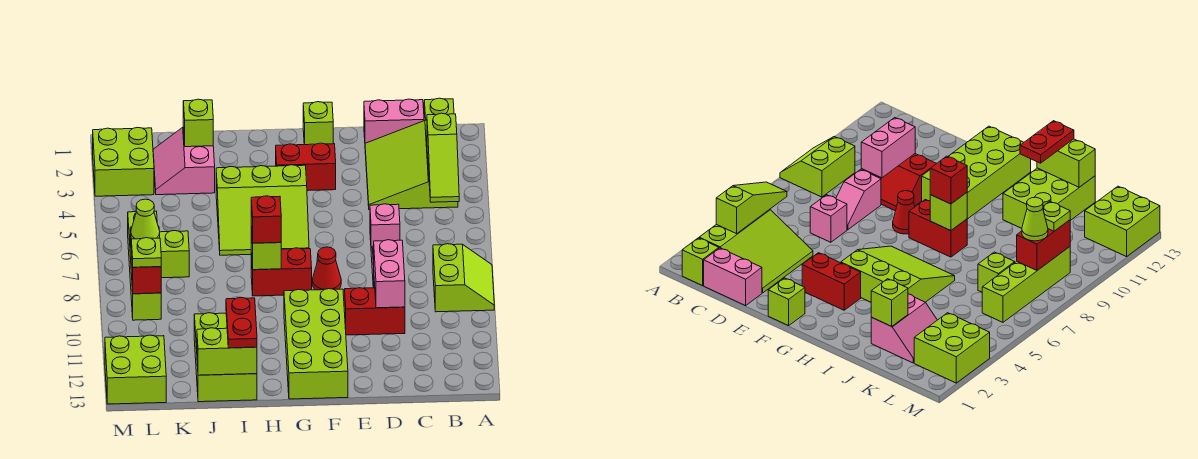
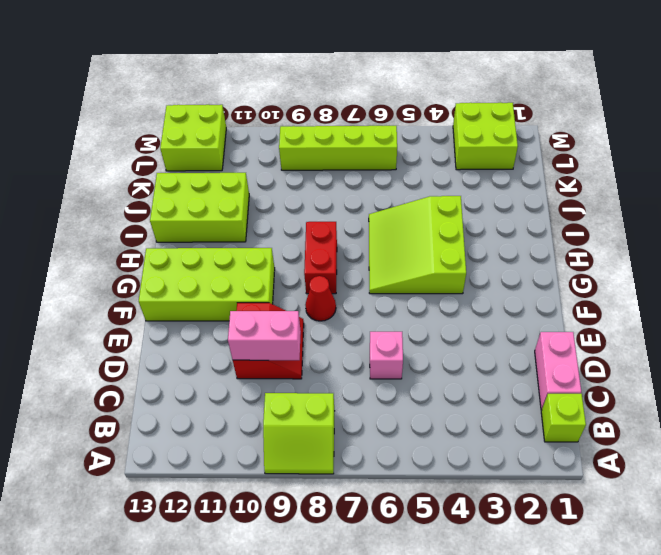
none -> lime slope B2:D4 level 1 top B
none -> pink slope D7:D8 level 1 top 8
none -> lime brick F1 level 1

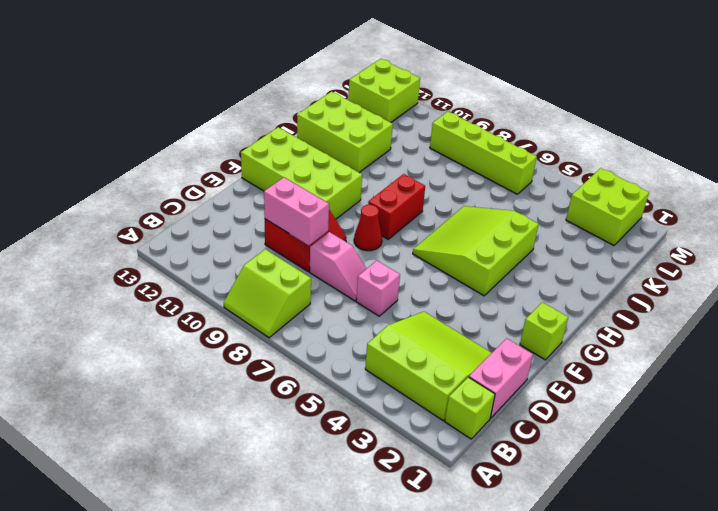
none -> red brick F3:G3 level 1
none -> pink slope J2:K3 level 1 top J
none -> lime brick K7 level 1

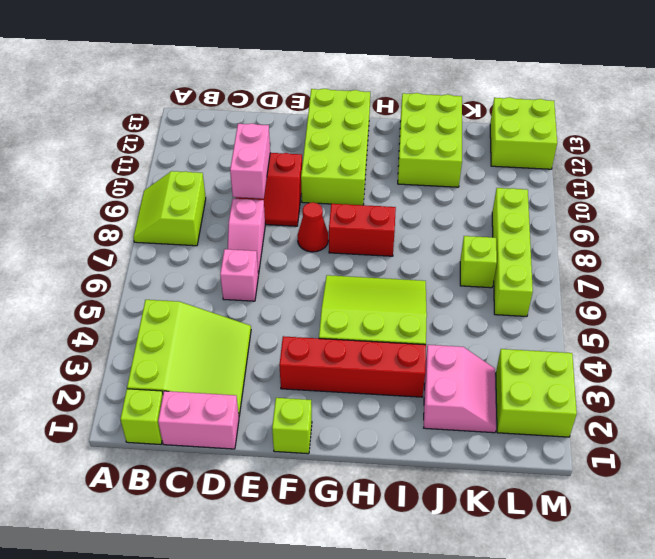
red brick F3:I3 level 1 -> red brick F3:G3 level 1
none -> lime slope B3:B5 level 2 top 3
none -> lime brick H8 level 2
none -> lime brick I13:J13 level 2

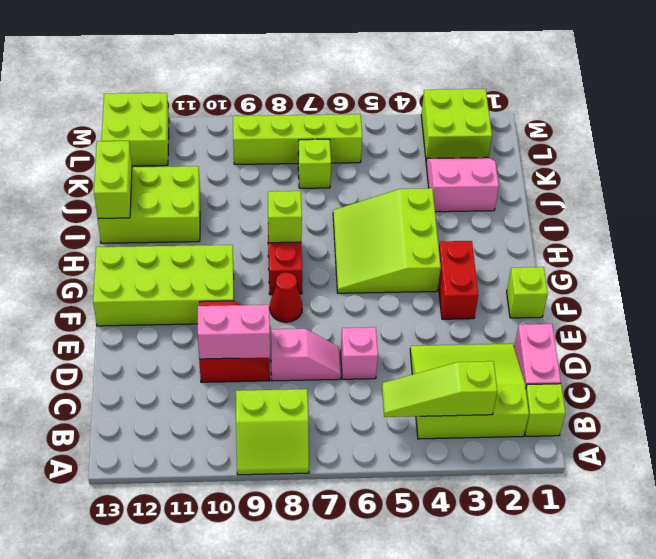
none -> lime brick J2 level 2
none -> red brick L8:L9 level 2
none -> red brick H8 level 3

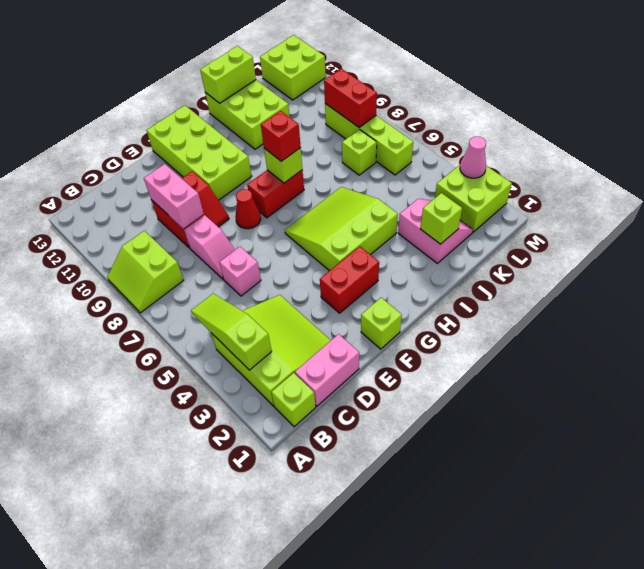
pink cone M3 level 2 -> none
none -> red plate I12:I13 level 3
none -> lime cone L8 level 3
none -> lime plate L9 level 3

